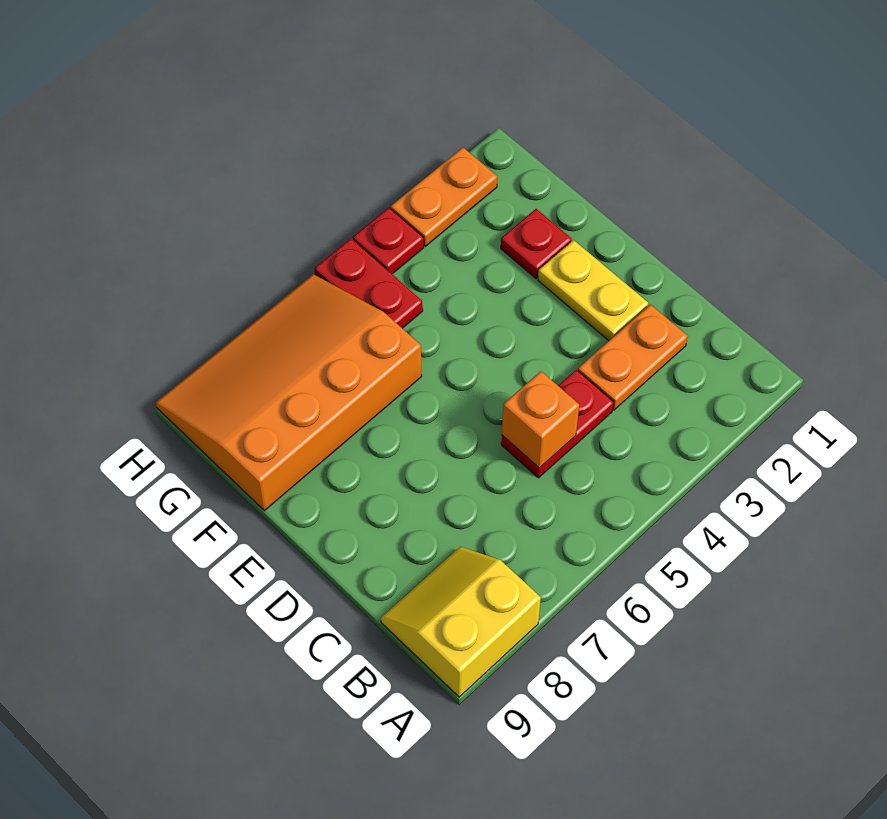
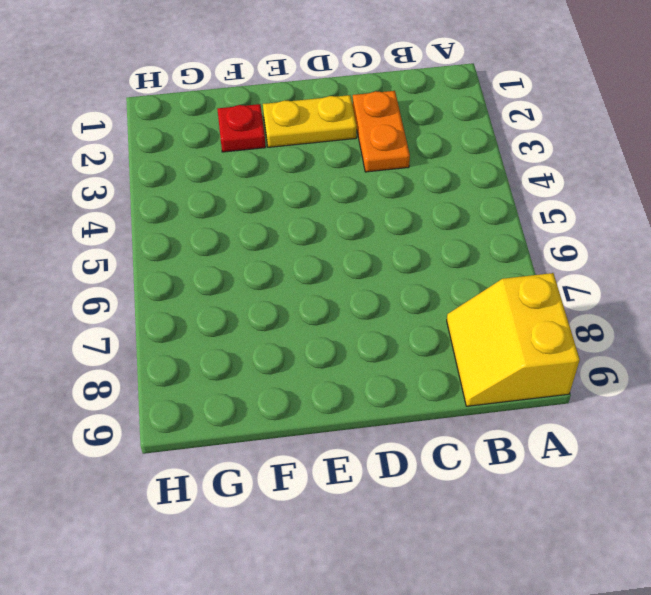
none -> red plate C4:C5 level 1
none -> orange slope F6:H9 level 1 top F

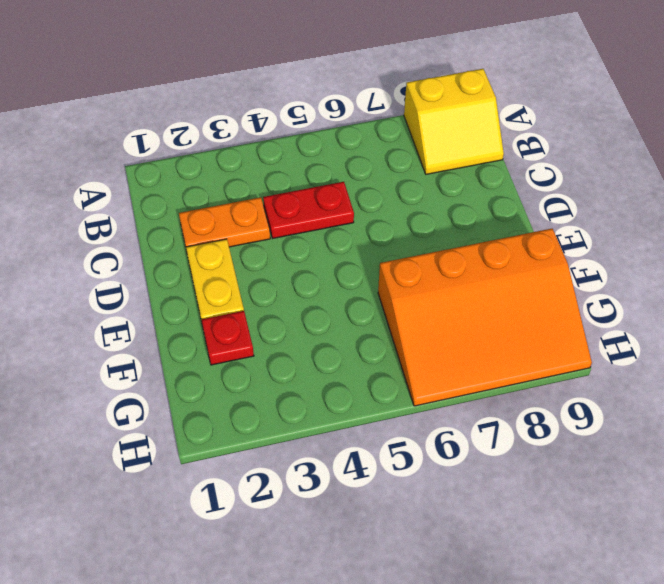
none -> red plate G5:H5 level 1
none -> orange plate H2:H3 level 1

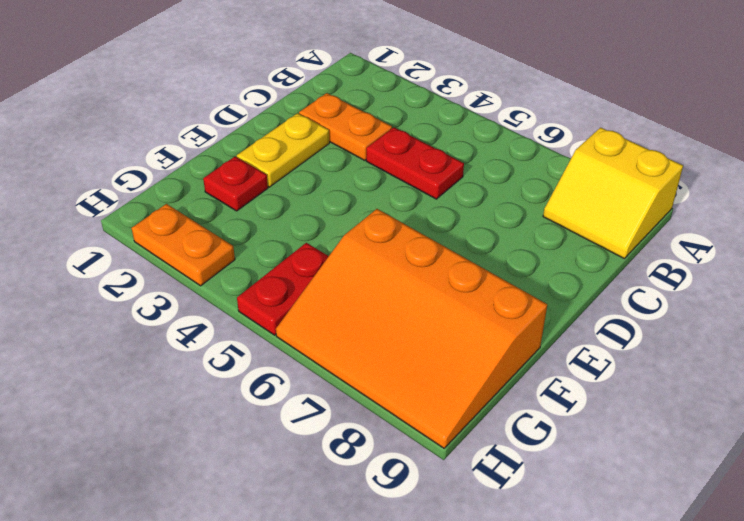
none -> red plate H4 level 1
none -> orange brick C5 level 2

